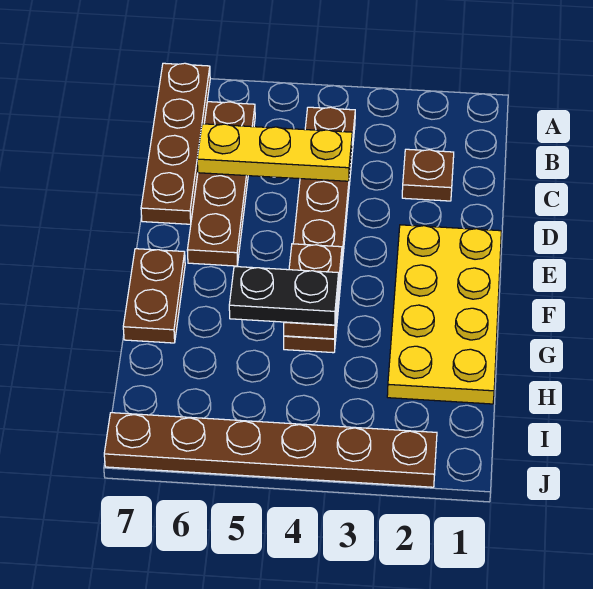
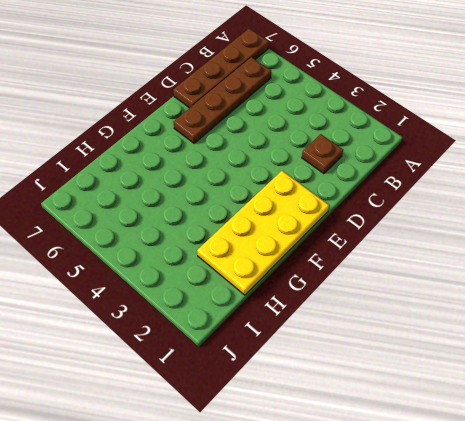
none -> brown plate B4:G4 level 1
none -> brown plate F7:G7 level 1

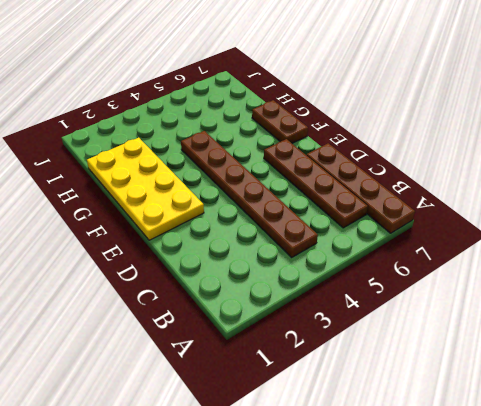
none -> brown plate C2 level 1
none -> brown plate J2:J7 level 1

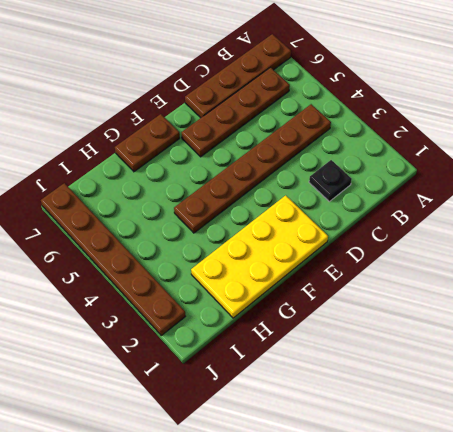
black plate C2 level 1 -> brown plate C2 level 1
none -> yellow plate C4:C6 level 2
none -> brown plate F4:G4 level 2

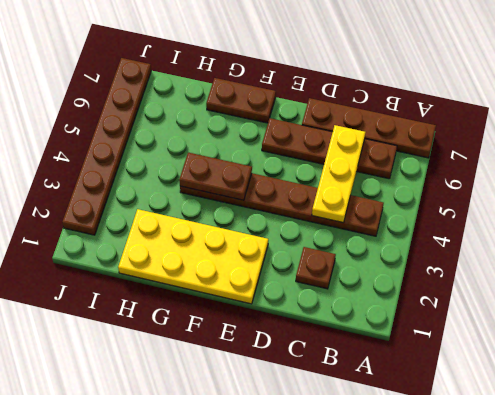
none -> black plate G4:G5 level 3

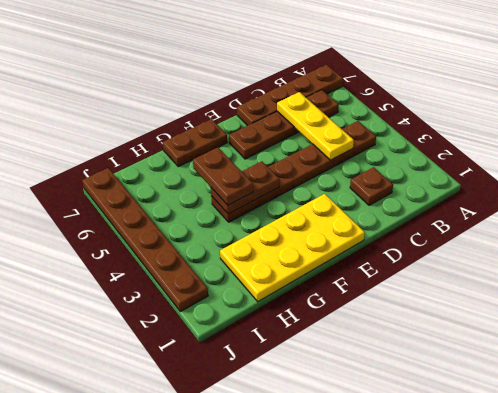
brown plate G4:G5 level 3 -> black plate G4:G5 level 3

